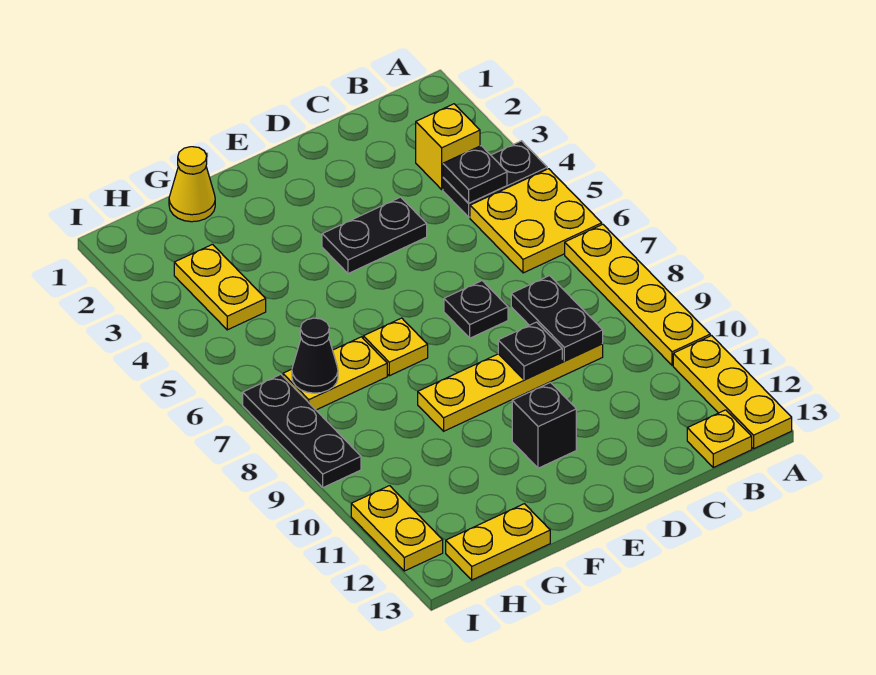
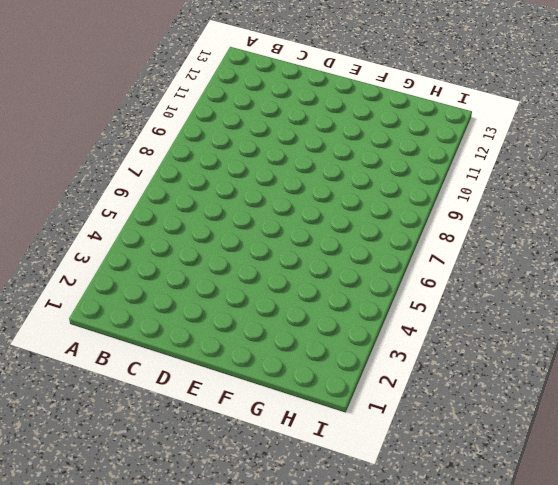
none -> black plate A4:B4 level 1
none -> yellow plate A5:B6 level 1
none -> yellow plate A7:A10 level 1

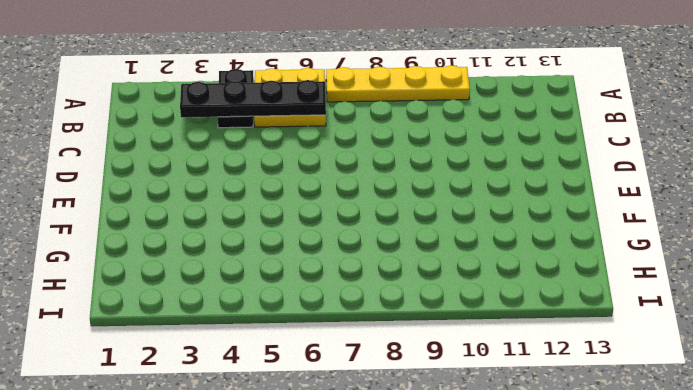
black plate B3:B6 level 2 -> black plate B4 level 2
none -> yellow plate A11:A13 level 1
none -> yellow brick B3 level 1
none -> yellow plate B13 level 1

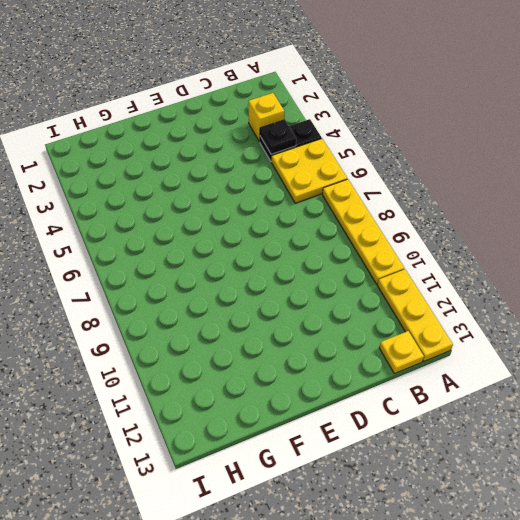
none -> yellow plate C9:F9 level 1
none -> black plate D4:E4 level 1
none -> black plate D7 level 1

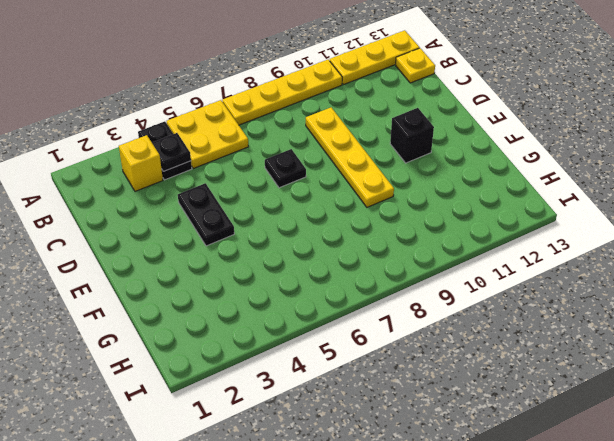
none -> yellow plate F7 level 1
none -> yellow cone G1 level 1
none -> yellow plate G7:H7 level 1

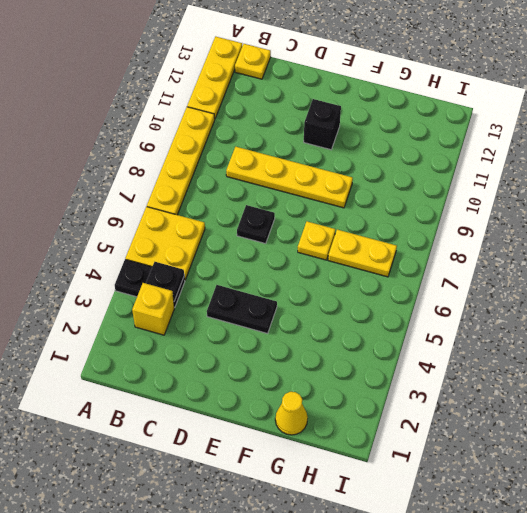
none -> yellow plate G13:H13 level 1
none -> yellow plate H3:H4 level 1
none -> black plate I7:I9 level 1

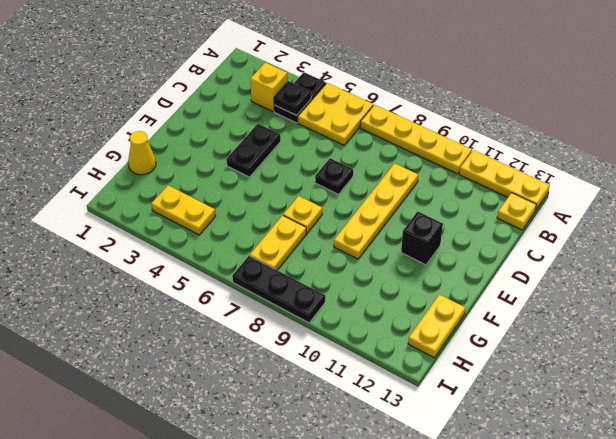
none -> yellow plate I11:I12 level 1
none -> black plate C8:C9 level 2
none -> black plate D9 level 2

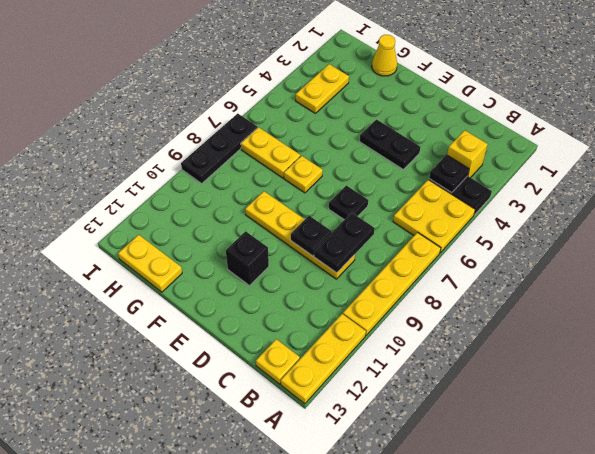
none -> yellow plate I11:I12 level 1
none -> black cone H7 level 2

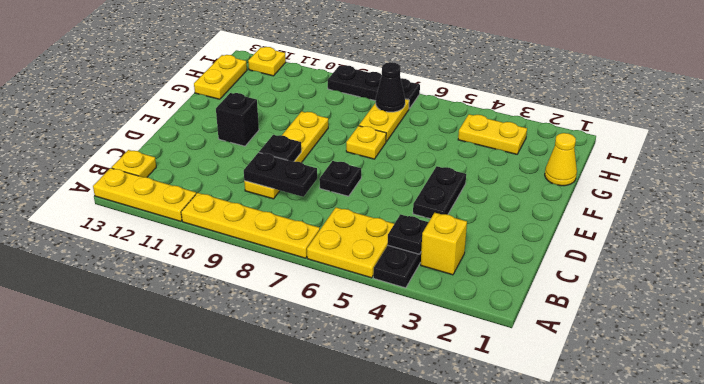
yellow plate I12 level 1 -> yellow plate I11:I12 level 1

